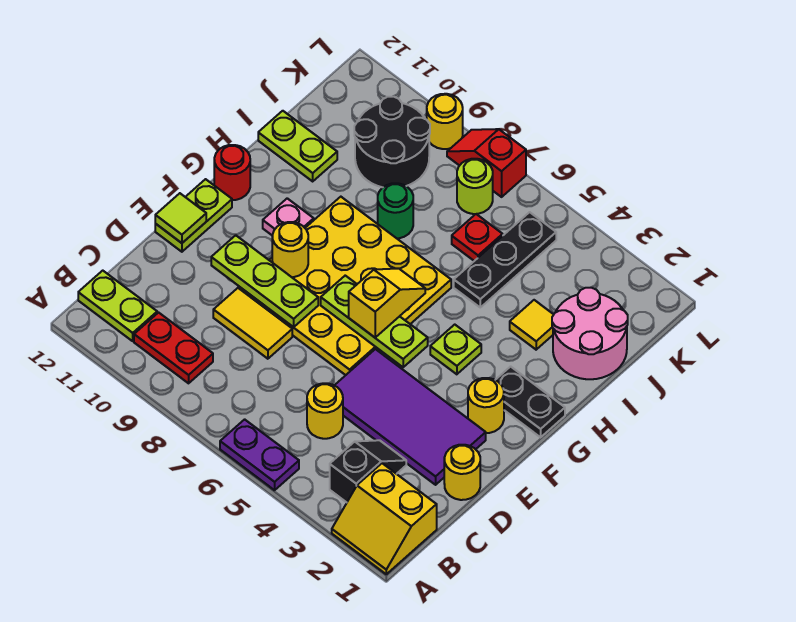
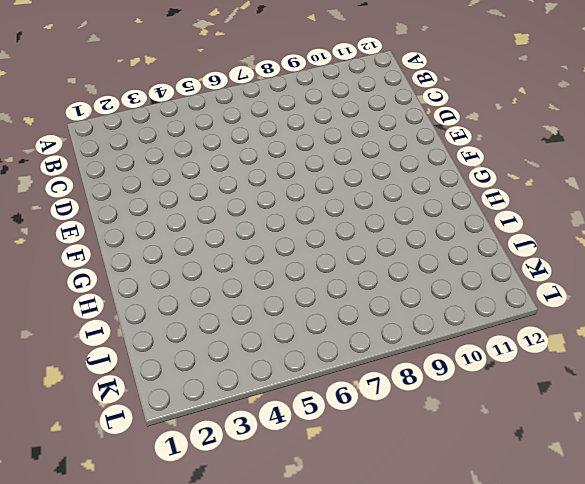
none -> yellow slope A1:B2 level 1 top B
none -> purple plate A5:A6 level 1
none -> black slope B3:C3 level 1 top B
none -> red plate B9:B10 level 1

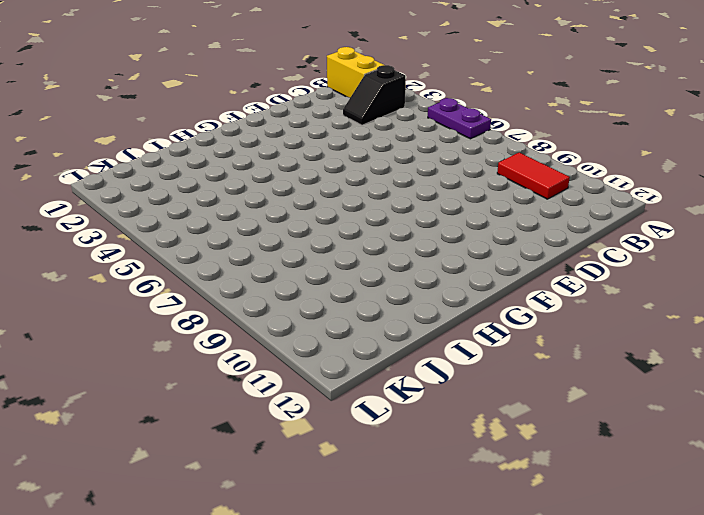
red tile B9:B10 level 1 -> red plate B9:B10 level 1
none -> lime plate B11:B12 level 1
none -> yellow round brick C5 level 1
none -> yellow round brick D1 level 1
none -> purple tile D2:E5 level 1

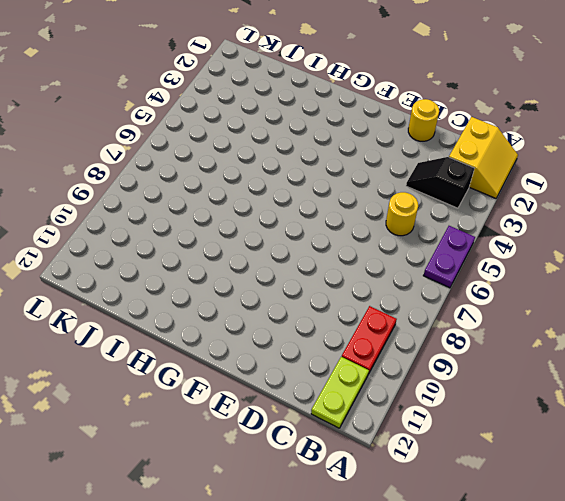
none -> purple tile D2:E5 level 1
none -> yellow tile D8:D9 level 1
none -> yellow plate E6:H9 level 1
none -> lime plate E12:F12 level 1

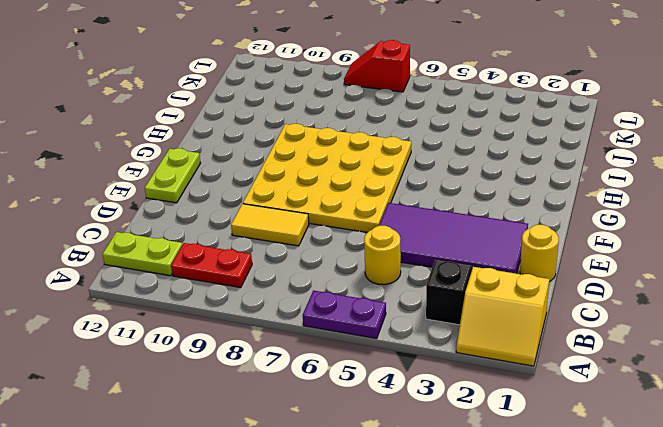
none -> yellow round brick F2 level 1
none -> black plate G1:G2 level 1
none -> lime plate G4 level 1
none -> pink plate G10 level 1

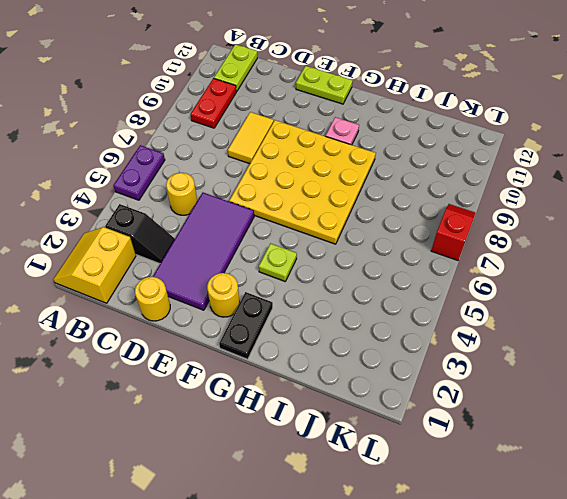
none -> red round brick G12 level 1
none -> pink round brick I1:J2 level 1
none -> yellow tile I3 level 1
none -> black plate I5:K5 level 1

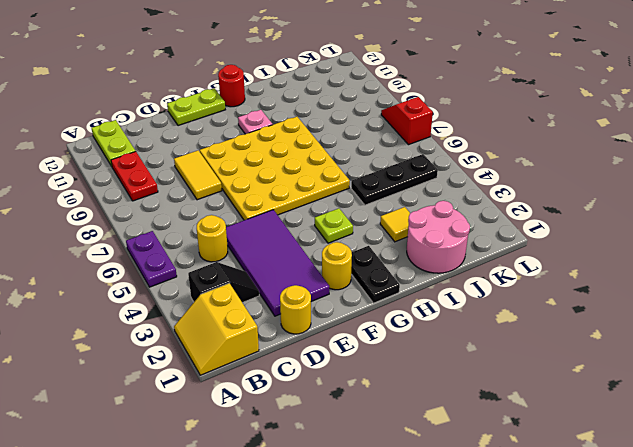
none -> green round brick I8 level 1
none -> lime plate I11:I12 level 1
none -> red plate J6 level 1
none -> black round brick J9:K10 level 1

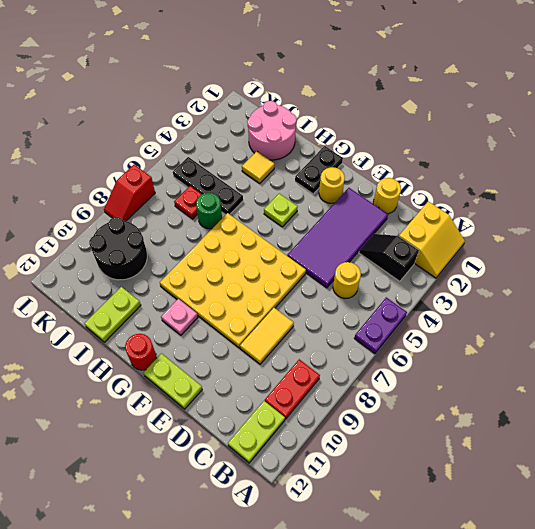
green round brick I6 level 1 -> green round brick I8 level 1
none -> lime round brick K7 level 1
none -> yellow round brick L9 level 1
none -> lime plate E8:E10 level 2
none -> lime tile E12 level 2

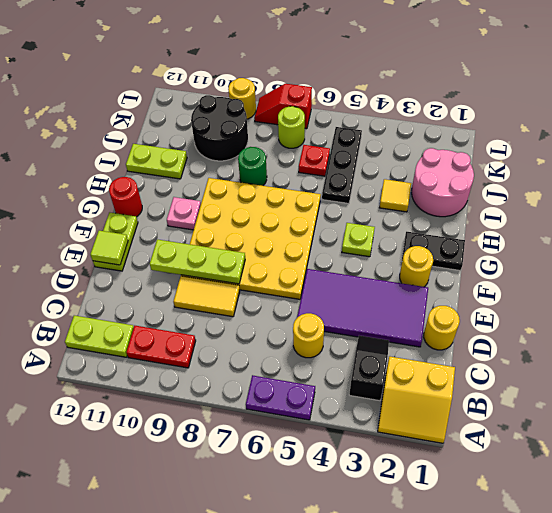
none -> lime plate F5:F7 level 2
none -> yellow round brick F9 level 2
none -> yellow slope F6:G6 level 3 top F

